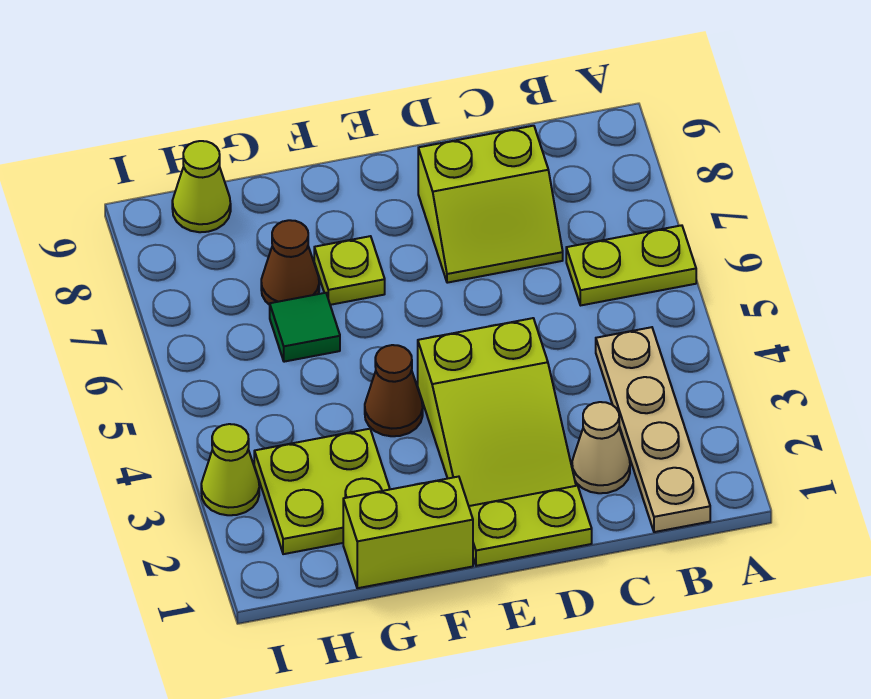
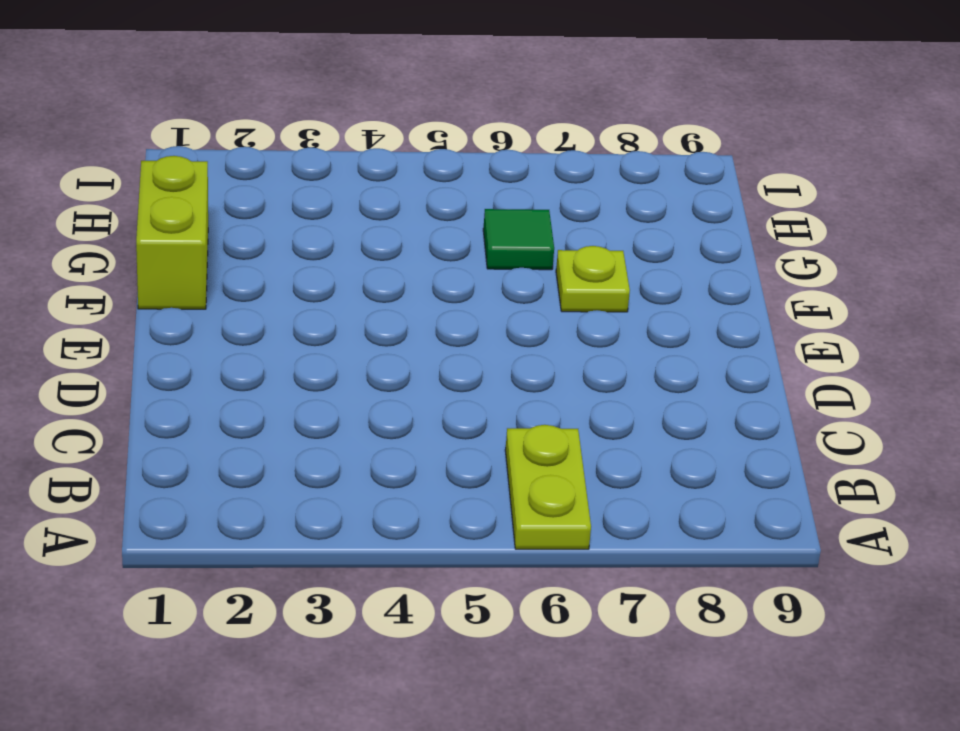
none -> tan plate B1:B4 level 1
none -> tan cone C2 level 1
none -> lime slope C7:D8 level 1 top 8

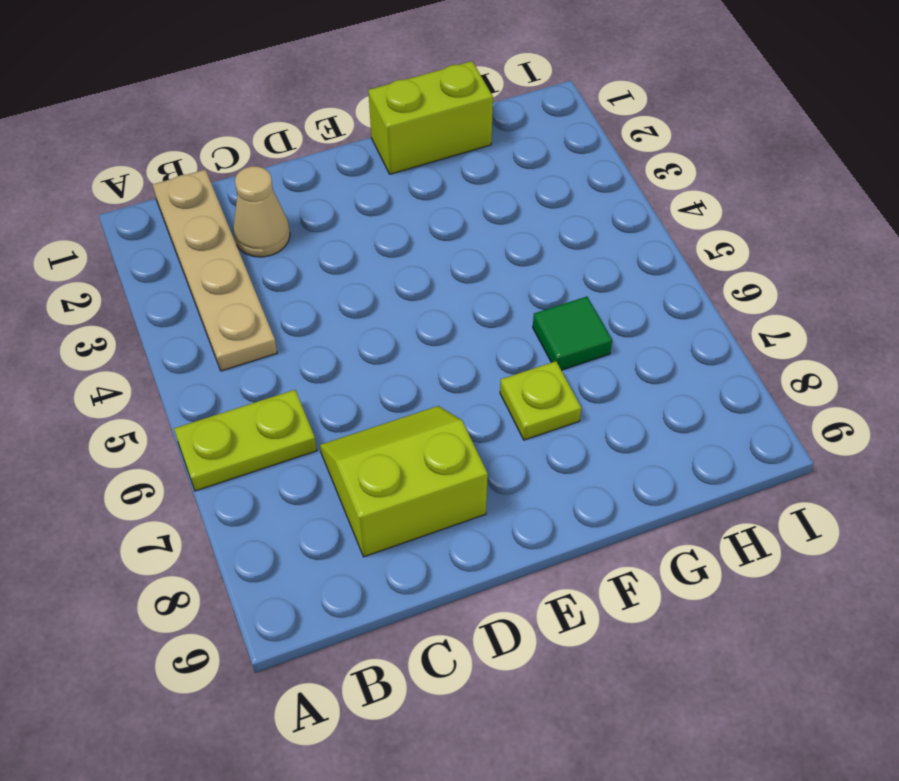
none -> lime plate D1:E1 level 1
none -> lime slope D2:E4 level 1 top 4
none -> brown cone F4 level 1

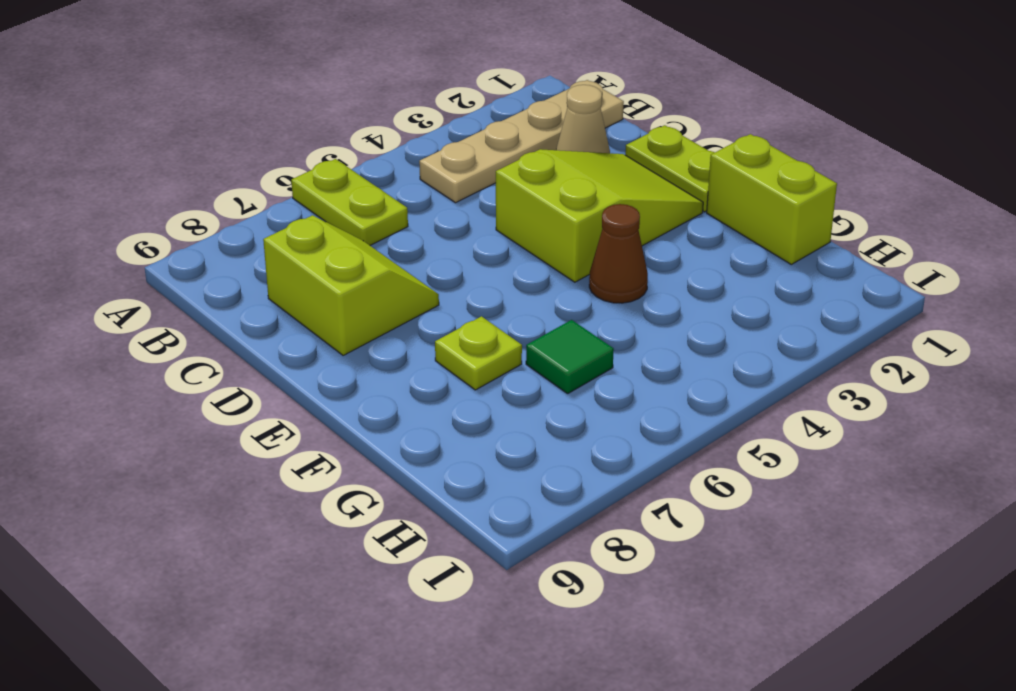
none -> lime plate G2:H3 level 1
none -> brown cone G7 level 1
none -> lime cone H9 level 1

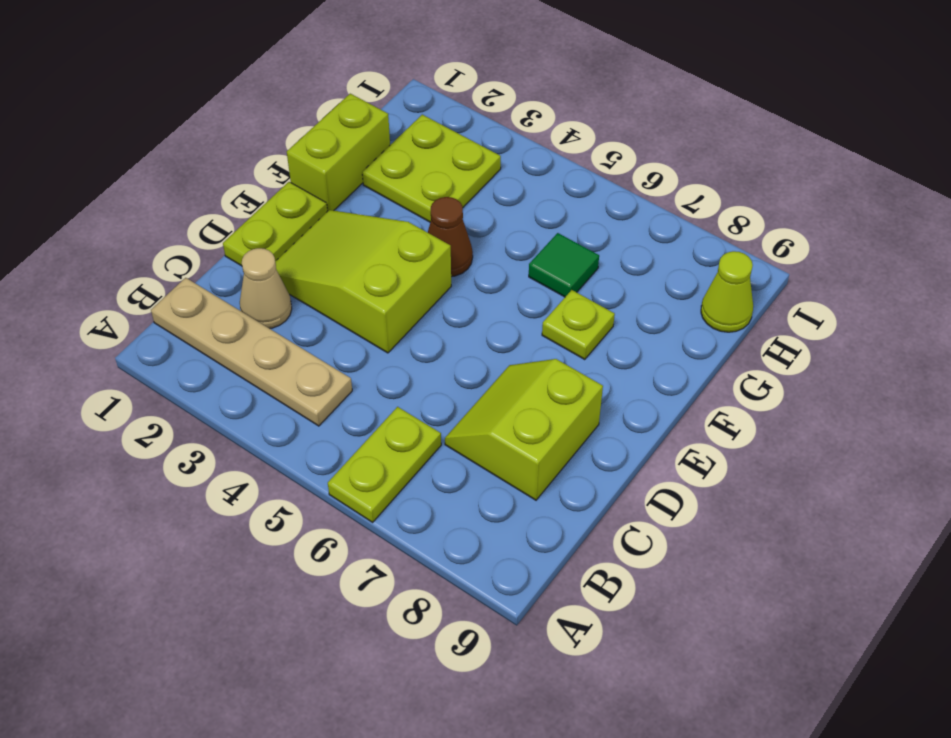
none -> brown cone G7 level 1
none -> lime cone I3 level 1

